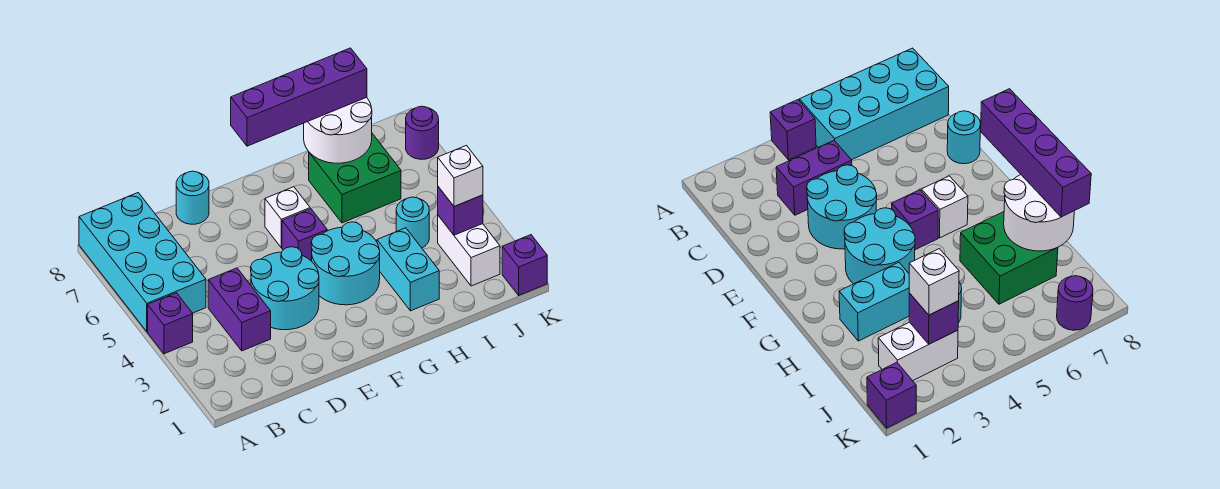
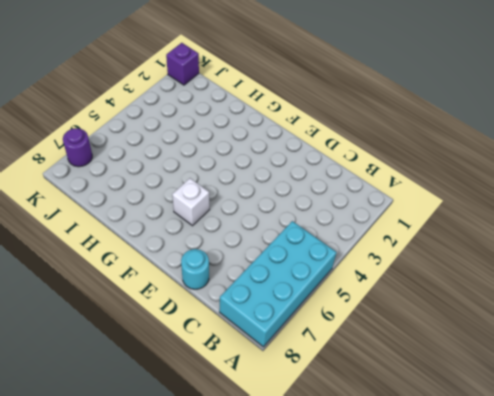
none -> purple brick A4 level 1
none -> purple brick C3:C4 level 1
none -> cyan round brick D3:E4 level 1

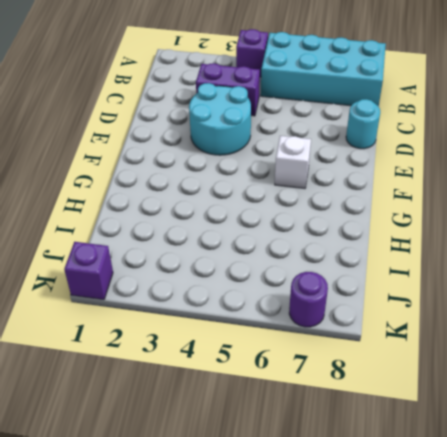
none -> cyan round brick F3:G4 level 1
none -> purple brick F5 level 1
none -> cyan brick H2:H3 level 1

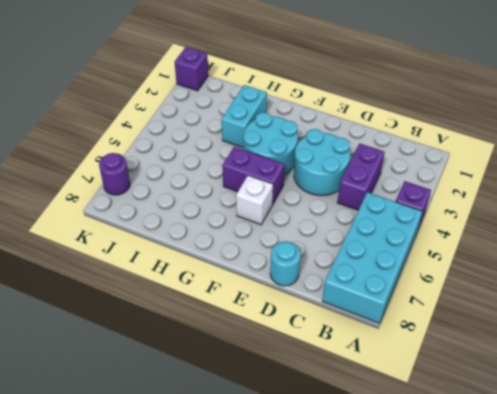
purple brick F5:G5 level 1 -> purple brick F5 level 1
none -> green brick H6:I7 level 1
none -> cyan round brick I4 level 1
none -> white brick J2:J3 level 1

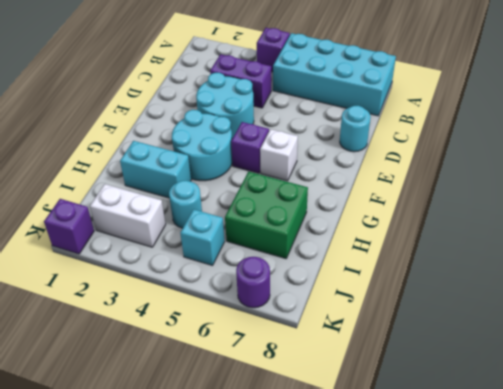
cyan brick J5 level 1 -> none
none -> white round brick H7:I8 level 2
none -> purple brick J3 level 2
none -> purple brick F8:I8 level 3

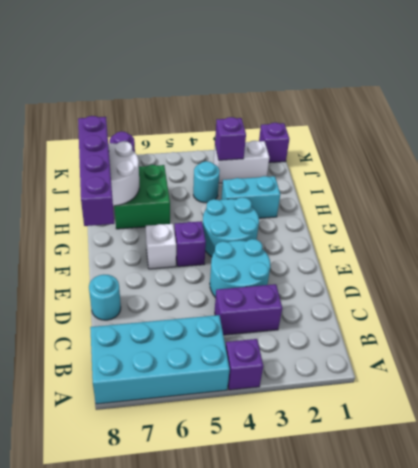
none -> white brick J3 level 3

